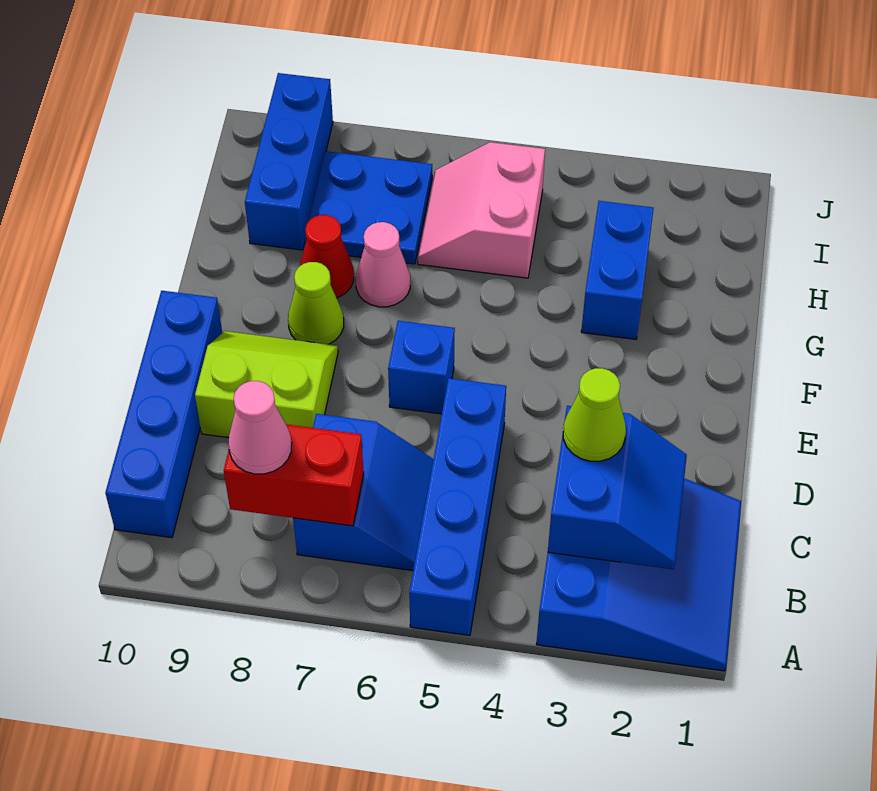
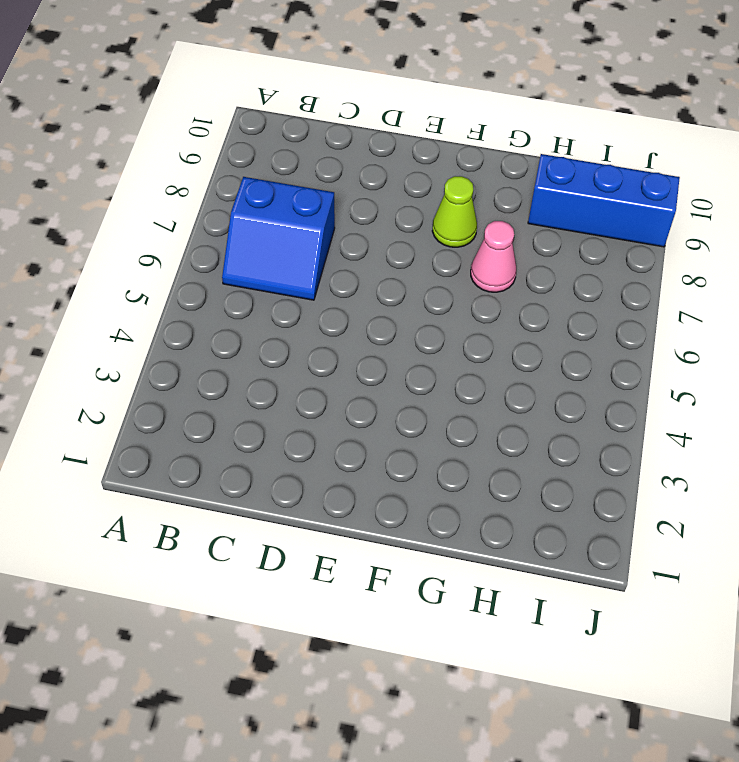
none -> blue slope A1:C3 level 1 top 3
none -> blue brick A5:D5 level 1
none -> blue brick B10:E10 level 1

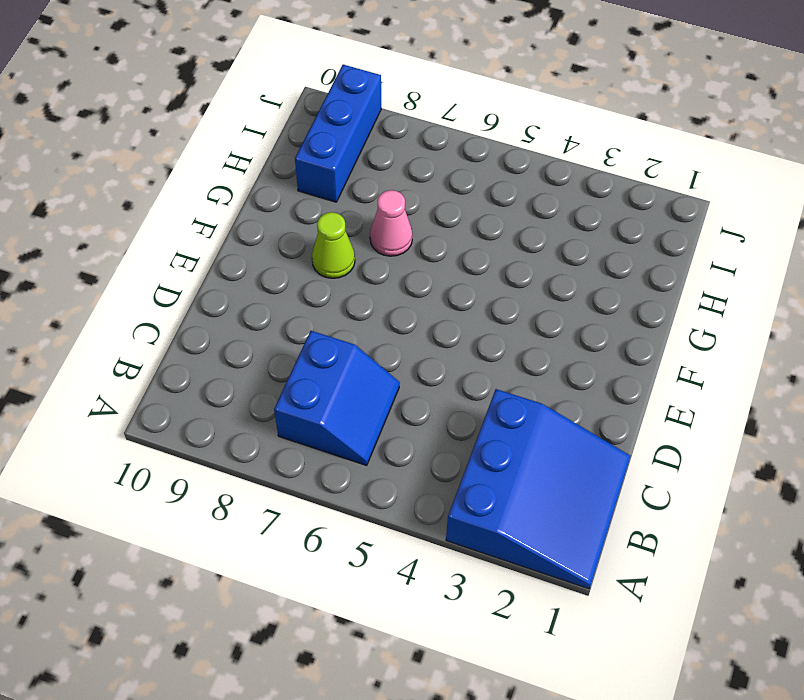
none -> blue brick A5:D5 level 1
none -> blue brick B10:E10 level 1
none -> lime slope D8:E9 level 1 top D

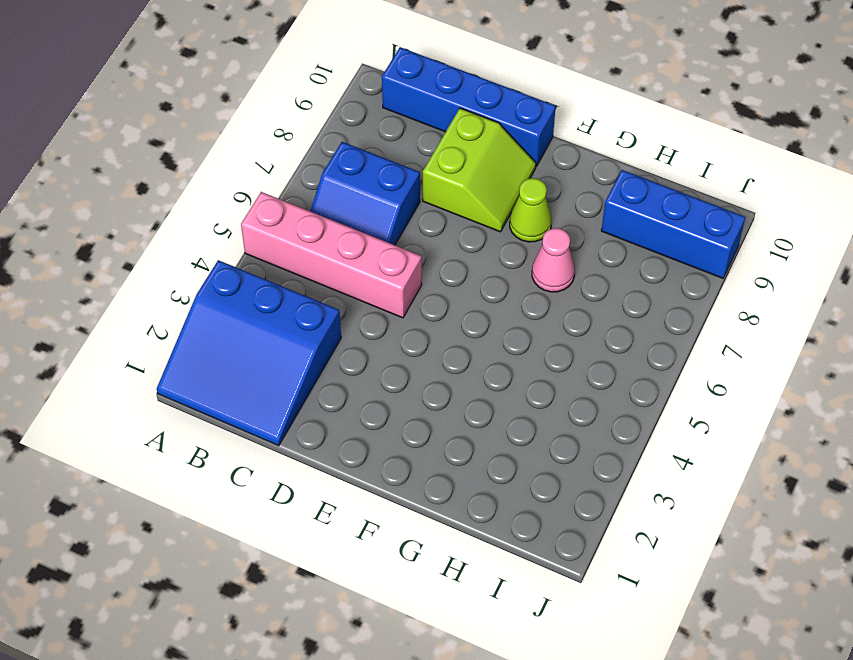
pink brick A5:D5 level 1 -> blue brick A5:D5 level 1
none -> blue brick E6 level 1
none -> blue brick G3:H3 level 1
none -> red cone G8 level 1

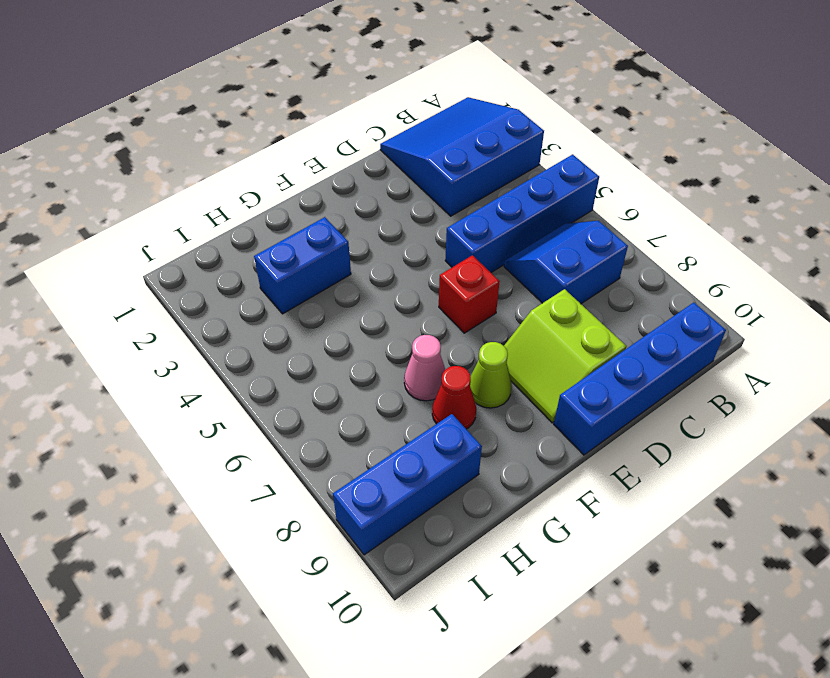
red brick E6 level 1 -> blue brick E6 level 1
none -> pink slope H5:I6 level 1 top 5
none -> blue plate H7:I8 level 1
none -> blue slope B2:C3 level 2 top 3

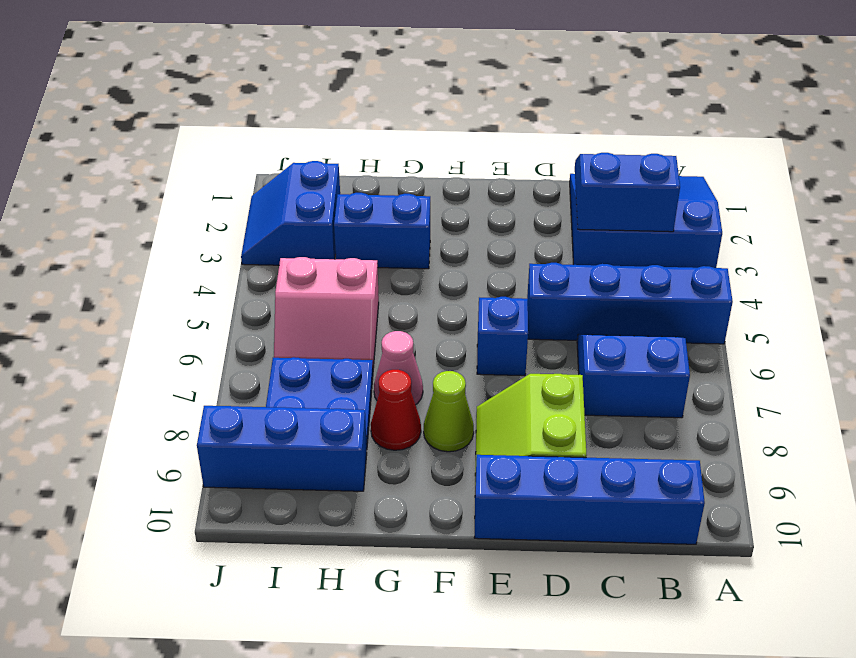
blue slope I2:J3 level 1 top I -> none
none -> red brick B7:B8 level 2
none -> pink cone B8 level 3
none -> lime cone C3 level 3

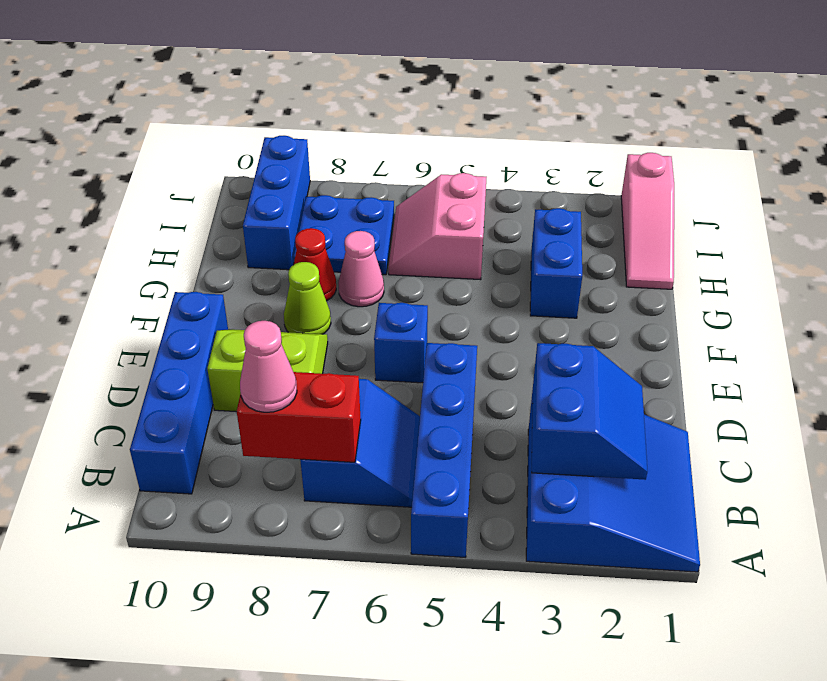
pink slope H1:J1 level 1 top J -> none
none -> lime cone C3 level 3

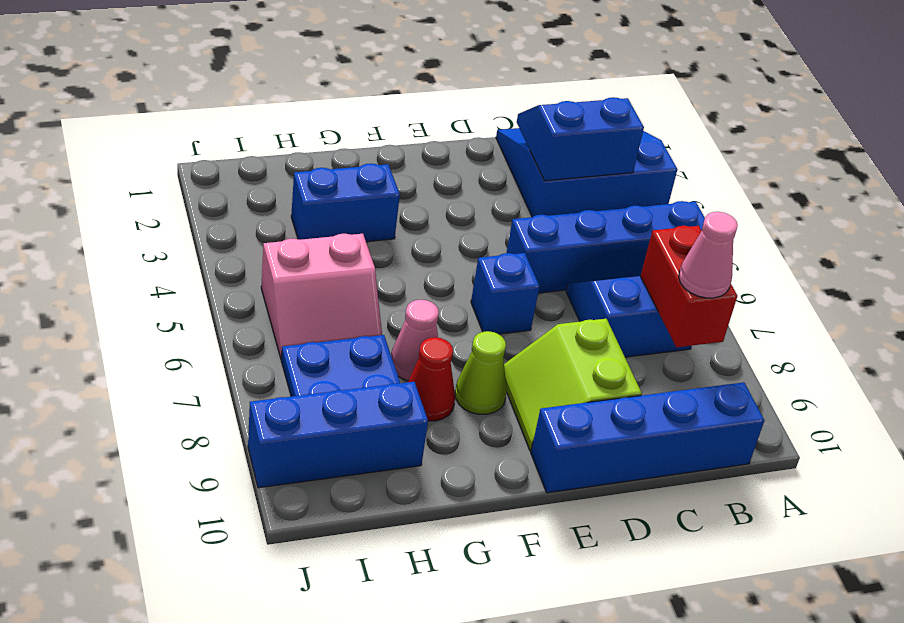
none -> lime cone C3 level 3

